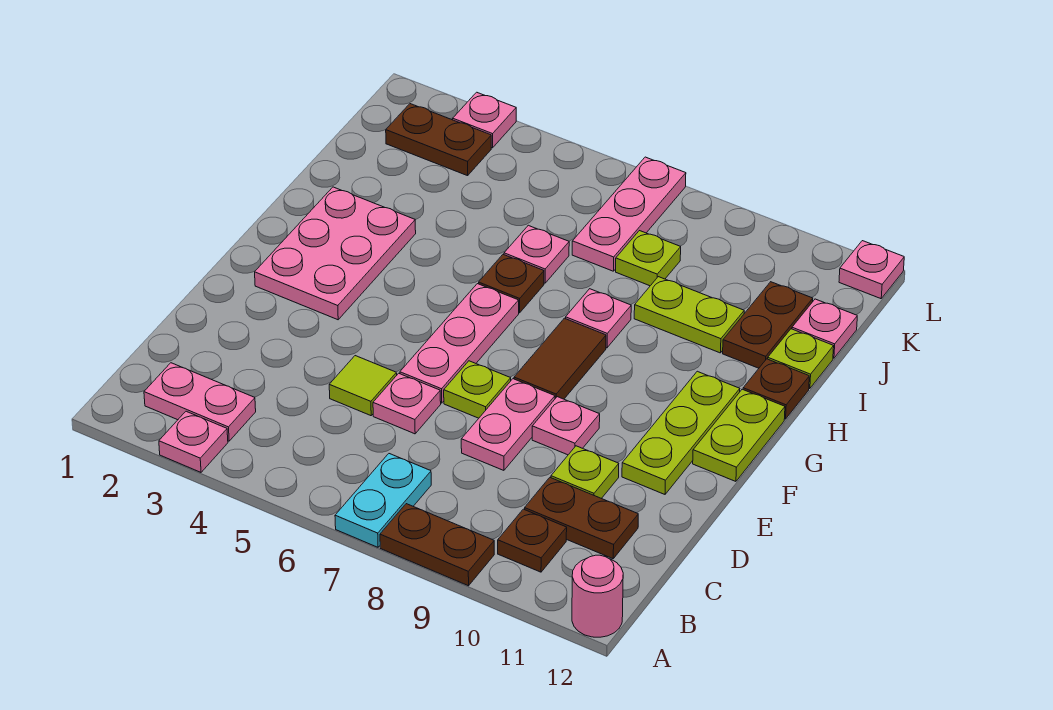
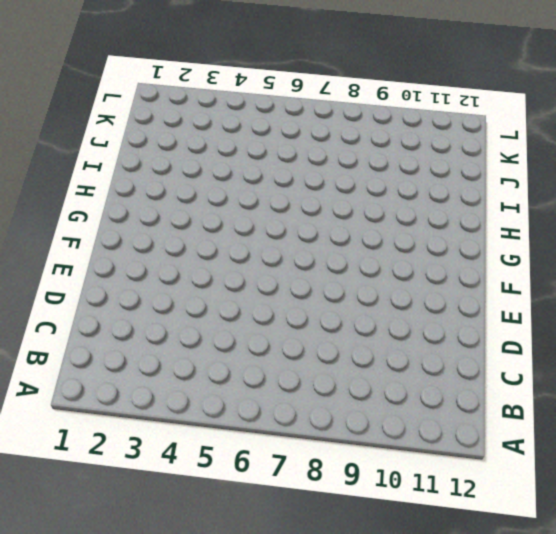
none -> pink plate A3 level 1
none -> cyan plate A7:B7 level 1
none -> brown plate A8:A9 level 1
none -> pink round brick A12 level 1

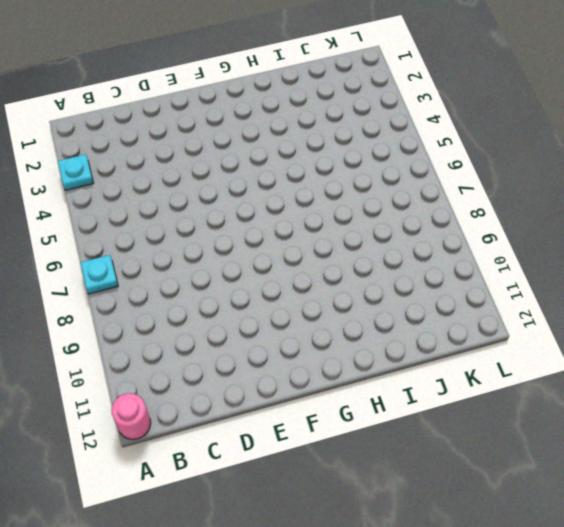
cyan plate A3 level 1 -> pink plate A3 level 1
cyan plate A7 level 1 -> cyan plate A7:B7 level 1
none -> brown plate A8:A9 level 1
none -> pink plate B2:B3 level 1
none -> brown plate B10 level 1
none -> brown plate C10:C11 level 1

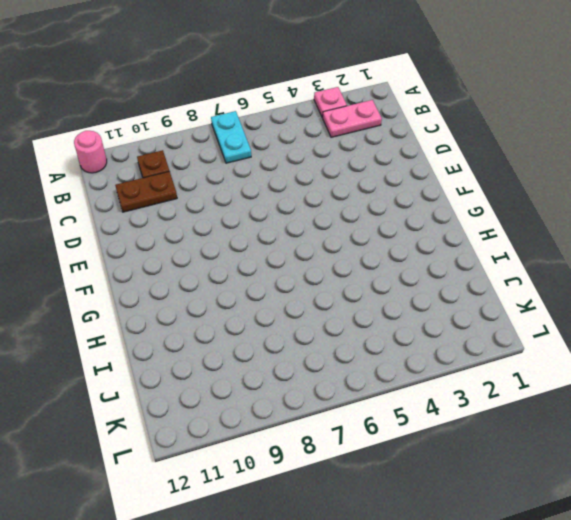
none -> brown plate A8:A9 level 1
none -> lime tile D5 level 1
none -> pink plate D6 level 1
none -> pink plate D8:E8 level 1

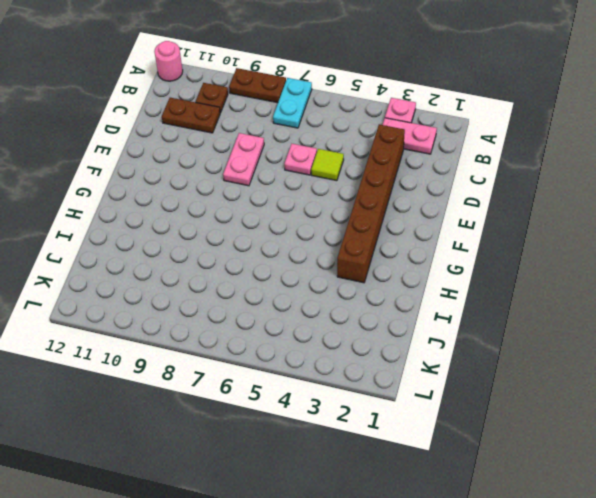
brown brick C3:H3 level 1 -> pink plate F2:H3 level 1
none -> lime plate D10 level 1
none -> pink plate E6:G6 level 1
none -> lime plate E7 level 1
none -> pink plate E9 level 1

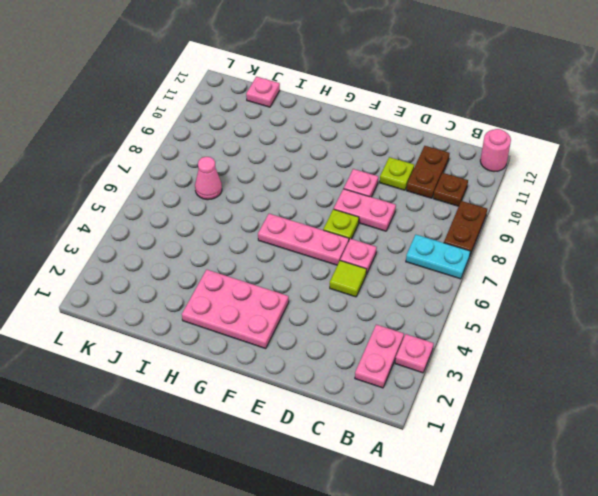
pink cone J7 level 1 -> pink plate J7:L7 level 1
none -> lime plate E11:G11 level 1
none -> brown tile F8:G8 level 1
none -> lime plate F12:G12 level 1
none -> brown plate H6 level 1

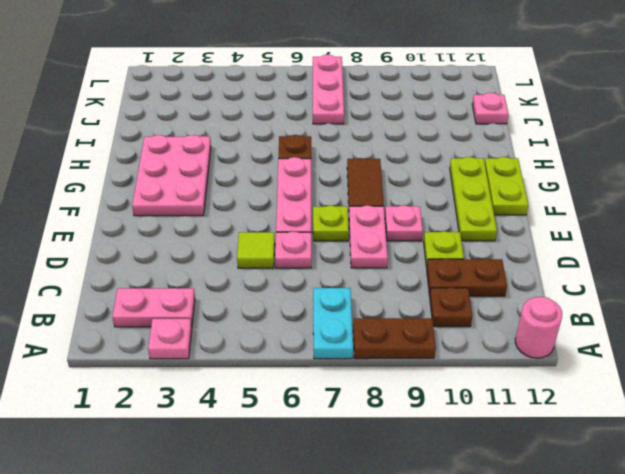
none -> pink plate H8 level 1
none -> brown plate H12 level 1
none -> pink plate I6 level 1
none -> lime plate I9:I10 level 1

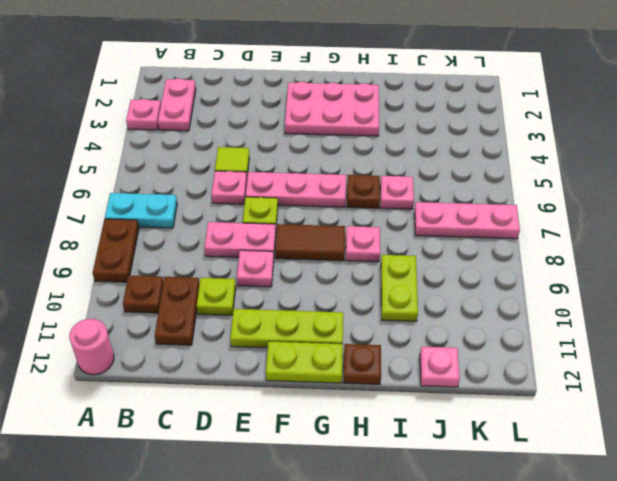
none -> brown plate I11:J11 level 1
none -> lime plate I12 level 1
none -> lime plate J8 level 1
none -> brown plate K2:K3 level 1

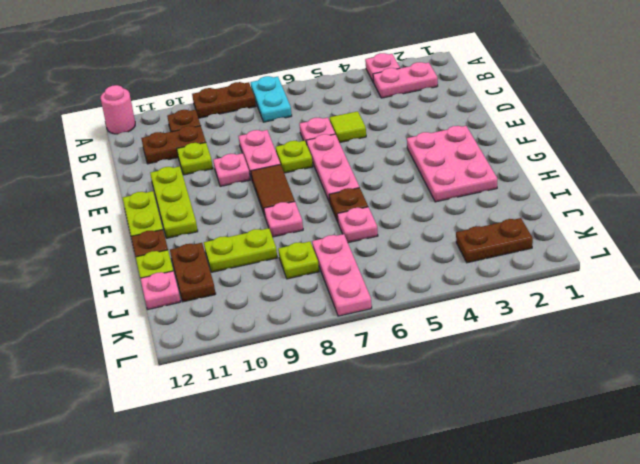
none -> pink plate L3 level 1
none -> pink plate L12 level 1

